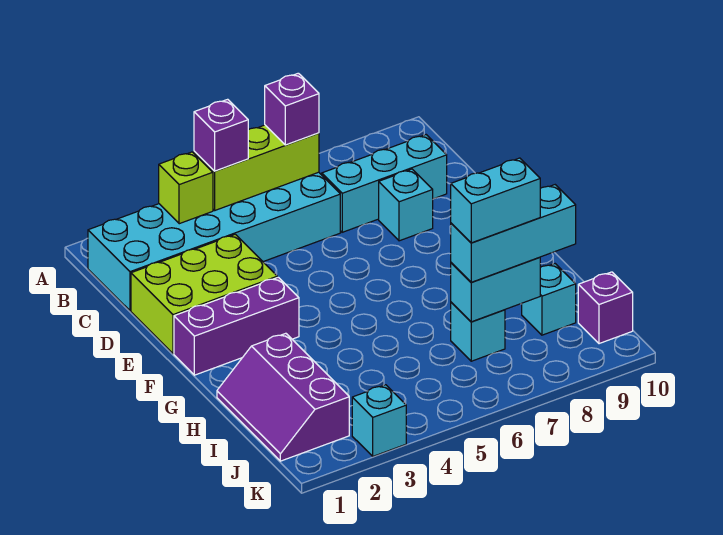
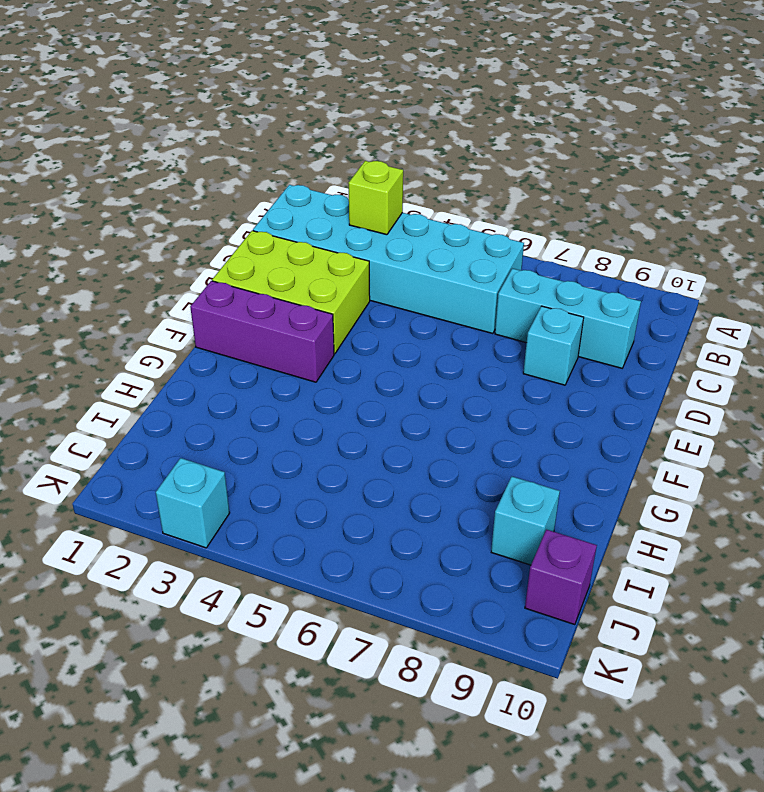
none -> purple slope H1:J2 level 1 top 2
none -> cyan brick I7 level 1
none -> lime brick B4:B6 level 2

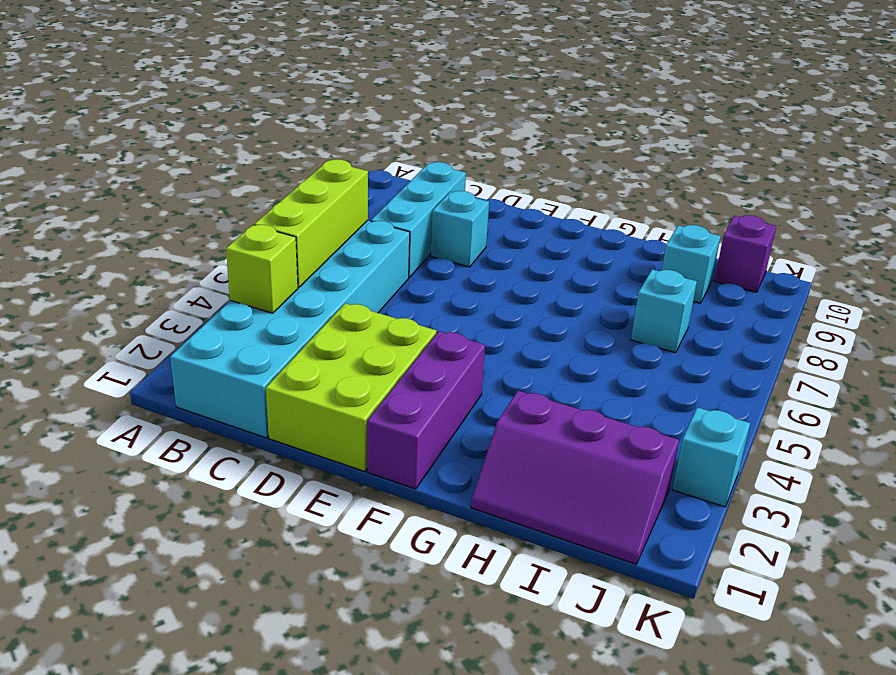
none -> cyan brick I7:I8 level 2
none -> purple brick B4 level 3
none -> purple brick B6 level 3

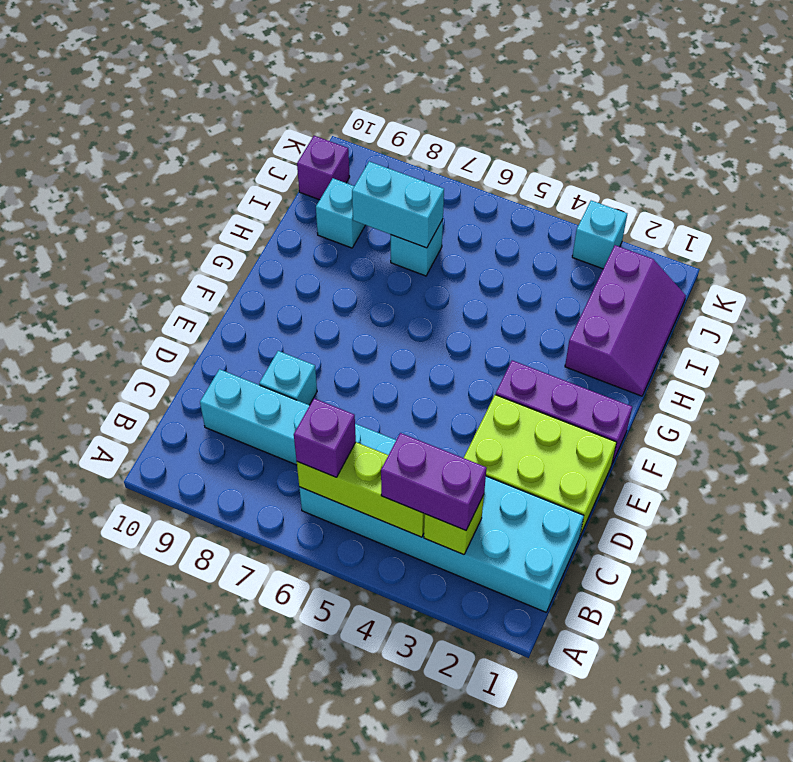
purple brick B3:B4 level 3 -> purple brick B4 level 3
none -> cyan brick I7:I9 level 3
none -> cyan brick I7:I8 level 4

